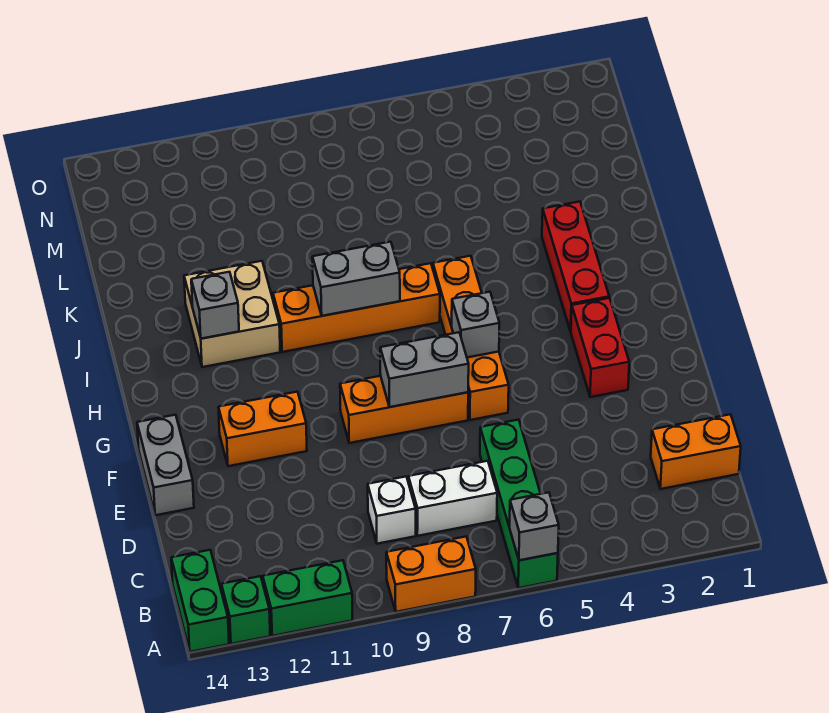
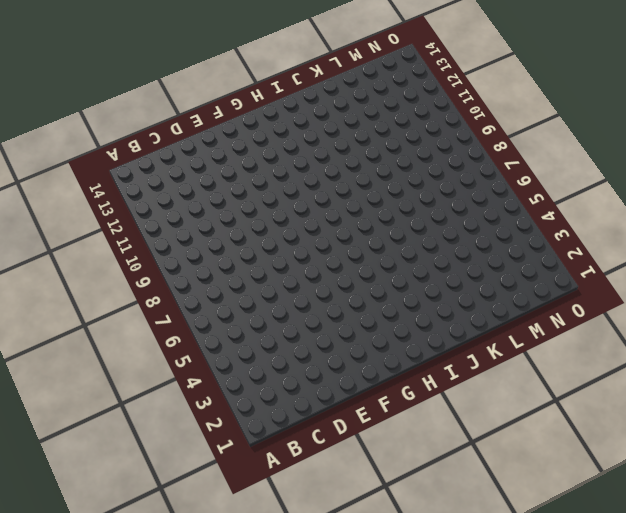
none -> green brick A6:D6 level 1
none -> orange brick A8:A9 level 1
none -> green brick A11:A12 level 1

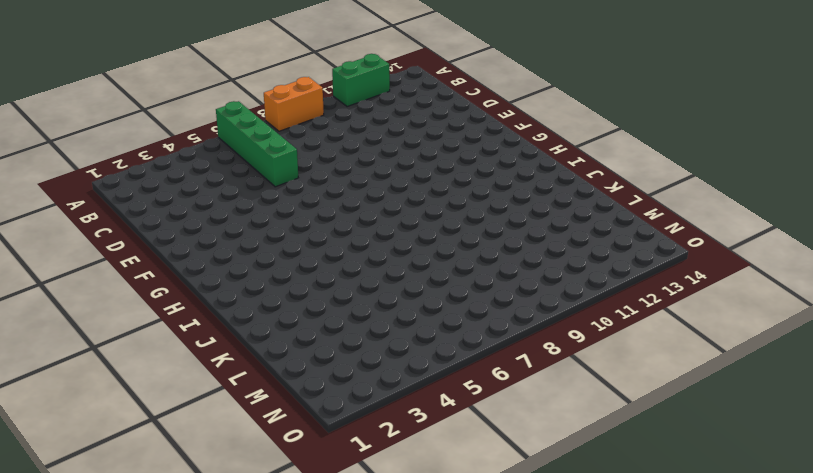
none -> green brick A13 level 1
none -> green brick A14:B14 level 1
none -> orange brick C1:C2 level 1

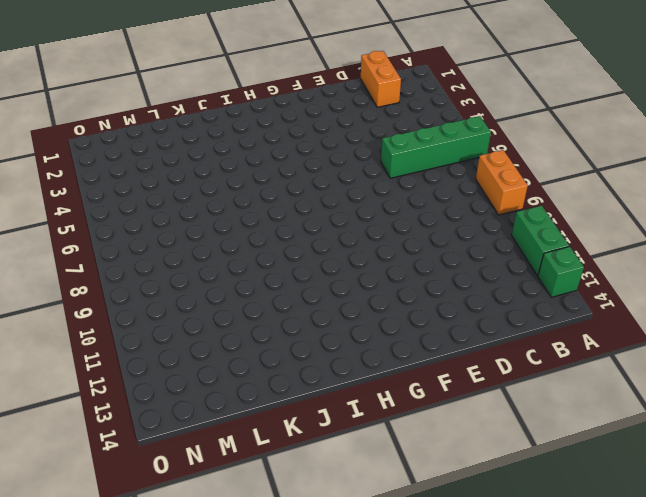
none -> green brick A14:B14 level 1
none -> white brick C7:C8 level 1
none -> white brick C9 level 1

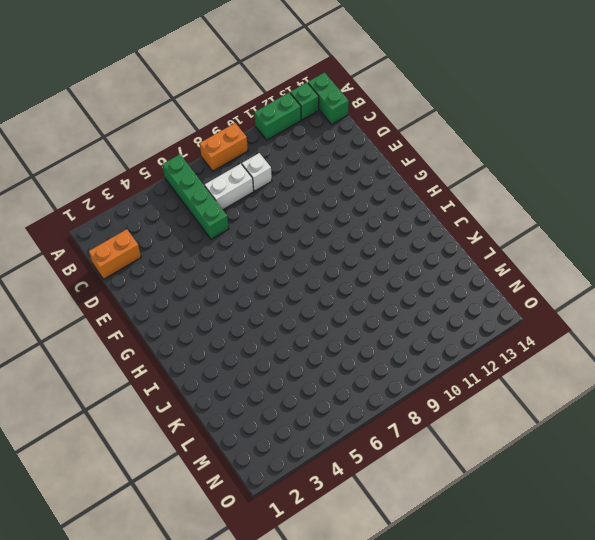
none -> grey brick E14:F14 level 1
none -> red brick F3:G3 level 1
none -> orange brick F6:I6 level 1

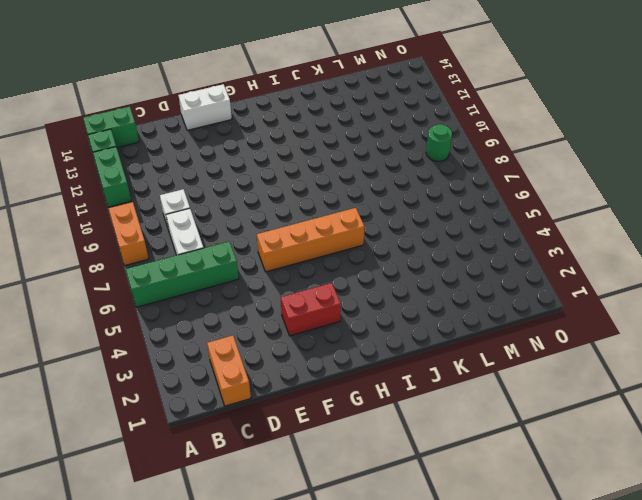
white brick E14:F14 level 1 -> grey brick E14:F14 level 1
green round brick N9 level 1 -> none
none -> orange brick F7:F9 level 1
none -> orange brick F11:F12 level 1
none -> red brick H3:J3 level 1

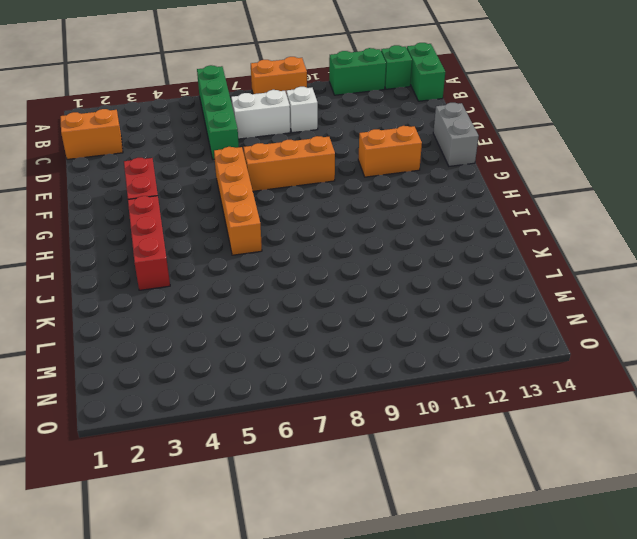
none -> orange brick I7:I10 level 1
none -> tan brick I11:J12 level 1
none -> grey brick A6 level 2

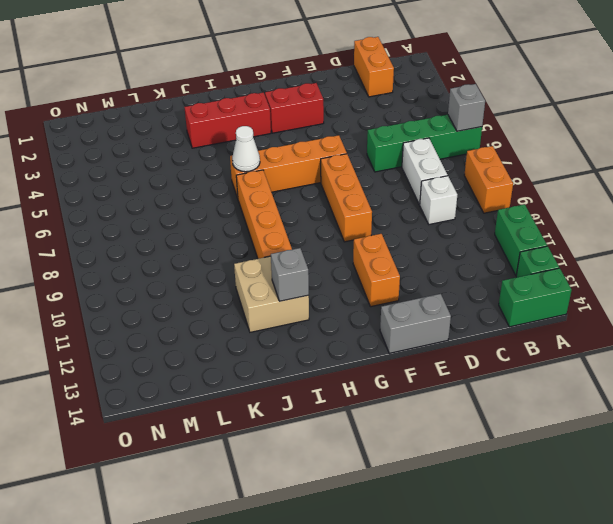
white cone I6 level 2 -> none
none -> grey brick F7:F8 level 2
none -> grey brick G6 level 2
none -> grey brick I8:I9 level 2

